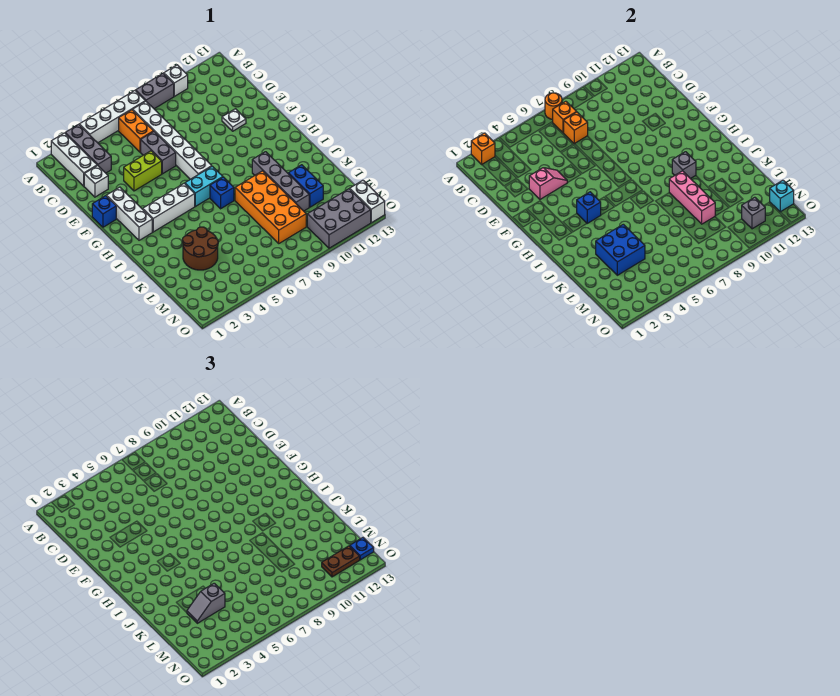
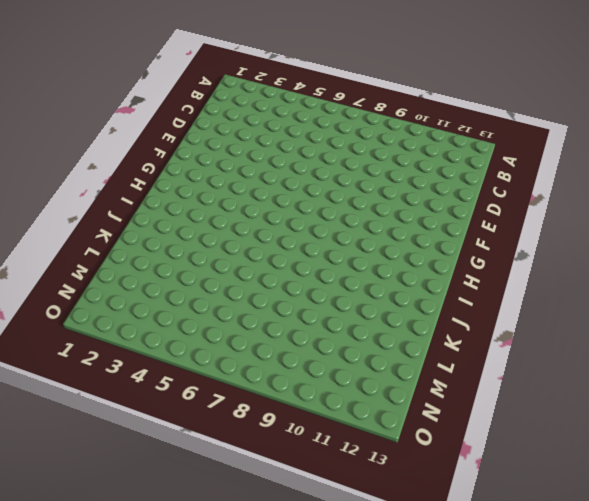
none -> white brick A2:C2 level 1
none -> grey brick A3:C3 level 1
none -> white brick A4:A7 level 1
none -> grey brick A8:A9 level 1

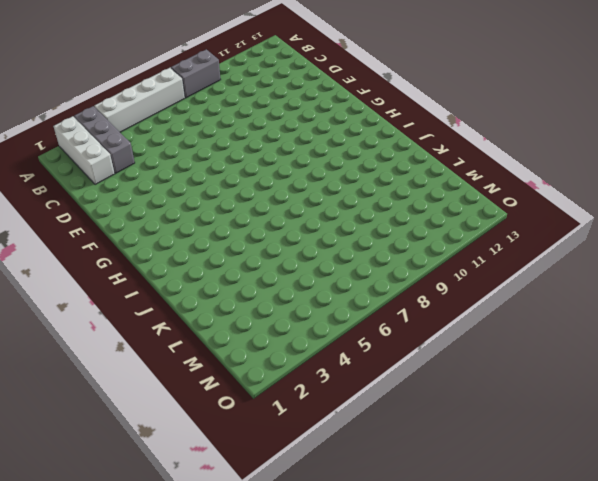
none -> white brick A10 level 1
none -> orange brick B6:C6 level 1
none -> white brick B7:G7 level 1
none -> white brick D2 level 1

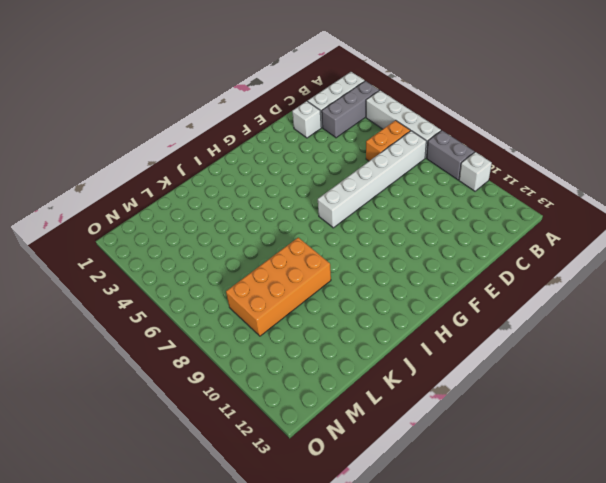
none -> grey brick D6:E6 level 1
none -> lime brick E4:E5 level 1
none -> white plate E11 level 1
none -> blue brick F1 level 1

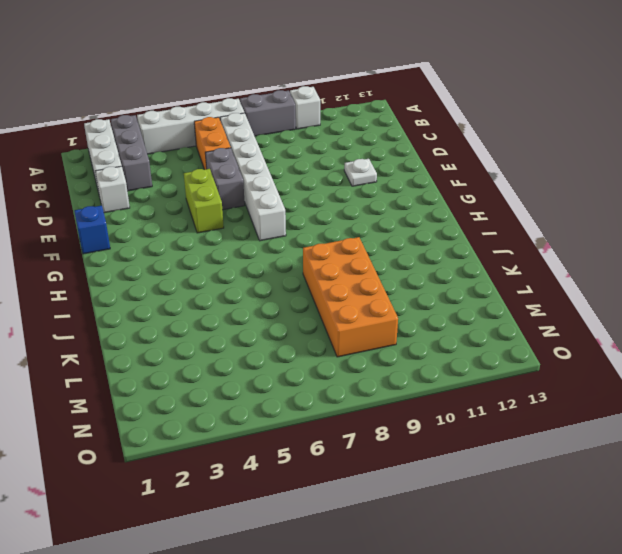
lime brick E5:F5 level 1 -> lime brick E4:E5 level 1
none -> white brick F2:H2 level 1
none -> white brick H3:H5 level 1
none -> cyan brick H6:H7 level 1
none -> blue brick I7 level 1

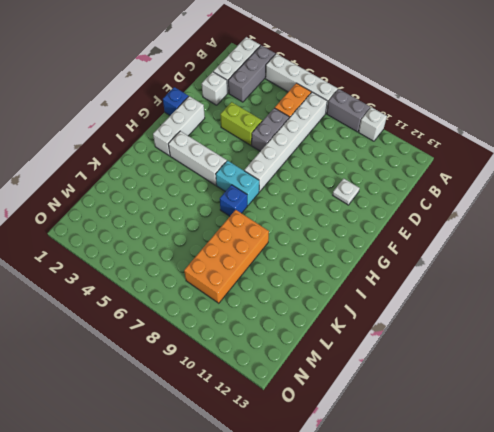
none -> grey brick I10:L10 level 1
none -> brown round brick K3:L4 level 1
none -> blue brick K11:L11 level 1
none -> grey brick N10:O12 level 1

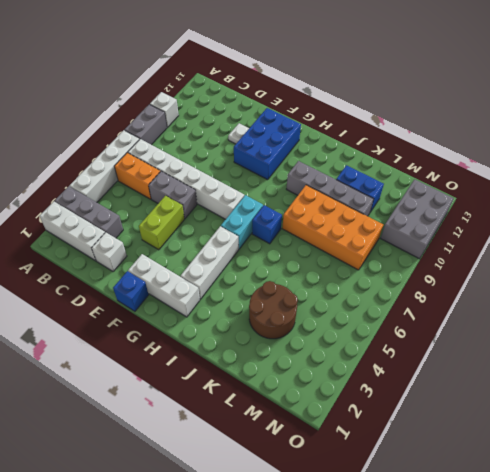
blue brick F10:G12 level 1 -> none
none -> white brick N13:O13 level 1
none -> orange brick A2 level 2
none -> orange round brick A7 level 2
none -> orange brick B7 level 2

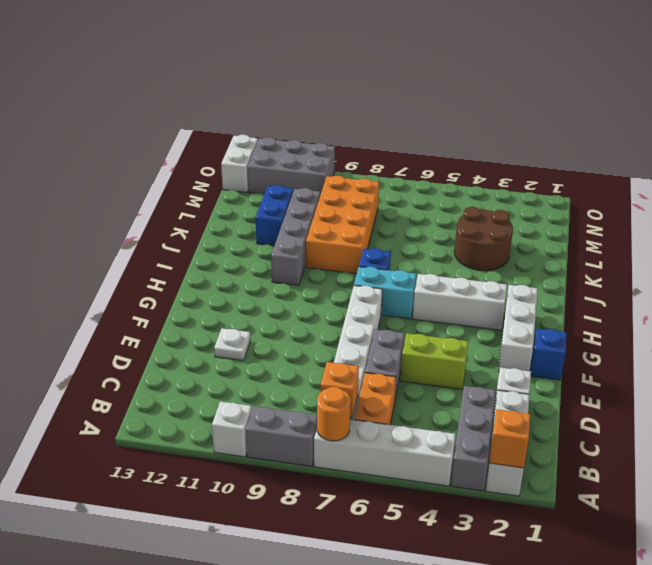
none -> orange brick C7 level 2
none -> pink slope E3:E4 level 2 top 3
none -> blue brick H4 level 2
none -> grey brick I10 level 2

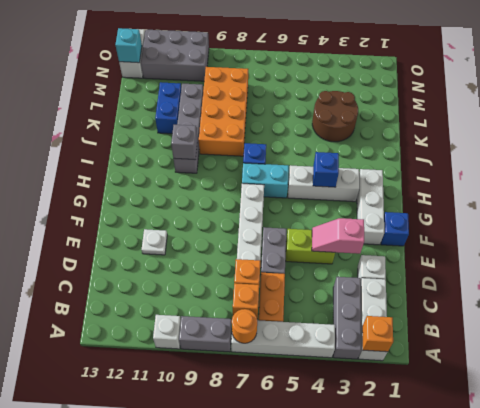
none -> pink brick J9:L9 level 2
none -> blue brick K3:L4 level 2
none -> grey brick N11 level 2
none -> grey slope L3:L4 level 3 top 4

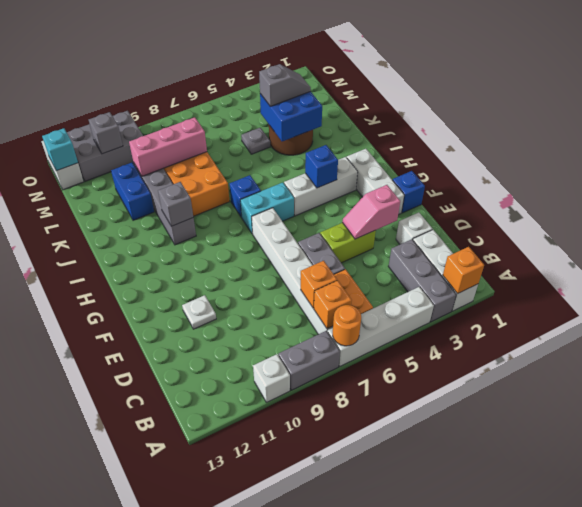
grey plate L5 level 1 -> none
pink brick L8:L10 level 2 -> pink brick J9:L9 level 2
none -> brown plate N11:N12 level 3
none -> blue plate N13 level 3

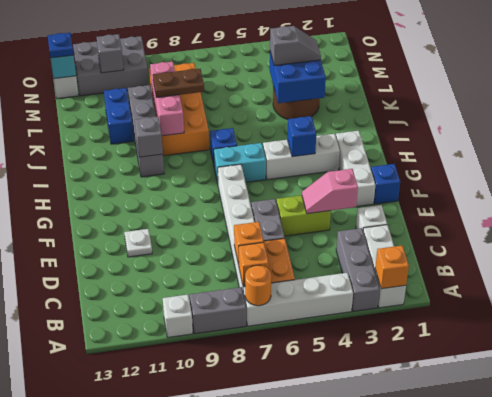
brown plate K8:K9 level 3 -> brown plate N11:N12 level 3

